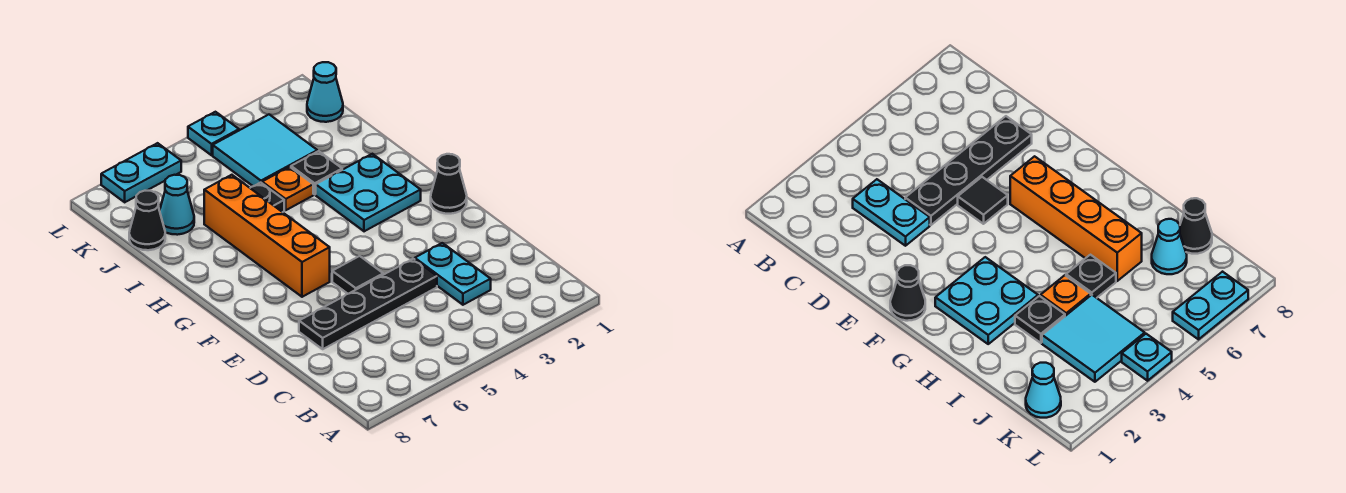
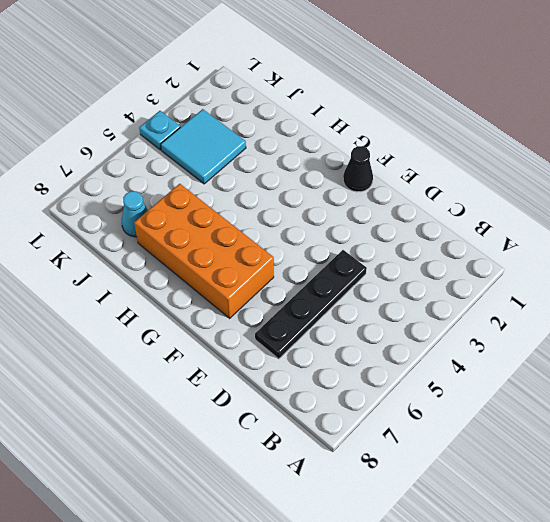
orange brick F6:I7 level 1 -> orange brick F6:I6 level 1
none -> cyan plate C3:D3 level 1
none -> black tile E5 level 1
none -> cyan plate G2:H3 level 1

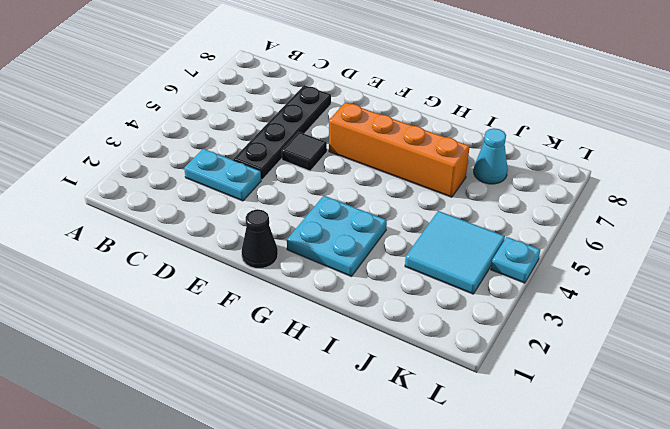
none -> black plate I3 level 1
none -> orange plate I4 level 1
none -> black plate I5 level 1

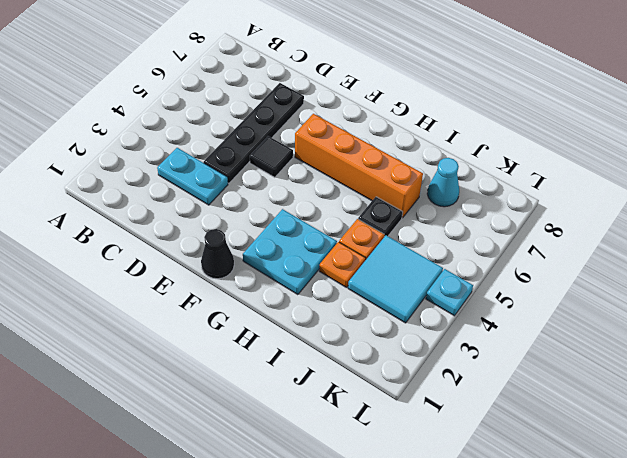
orange plate I3 level 1 -> black plate I3 level 1
none -> black cone J8 level 1
none -> cyan cone K1 level 1
none -> cyan plate L6:L7 level 1

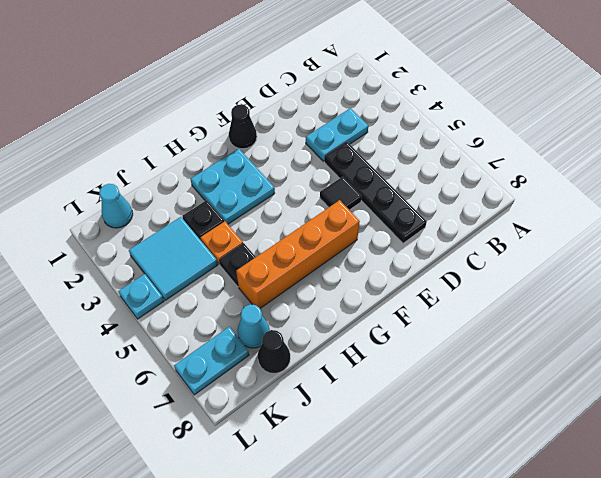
cyan plate K7:L7 level 1 -> cyan plate L6:L7 level 1

